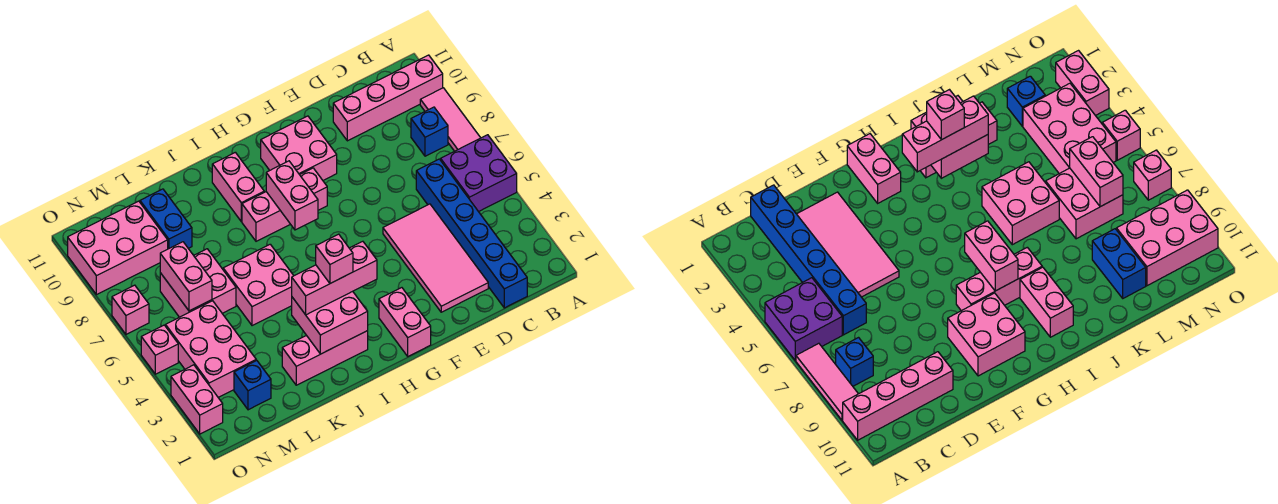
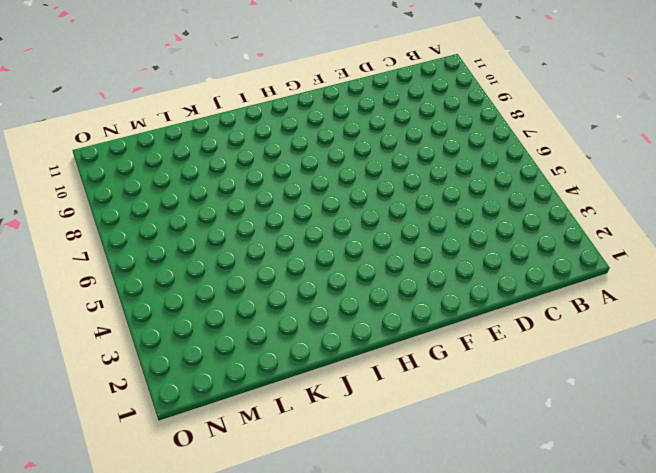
none -> purple brick A5:B6 level 1
none -> pink tile A7:A9 level 1
none -> pink brick A10:D10 level 1

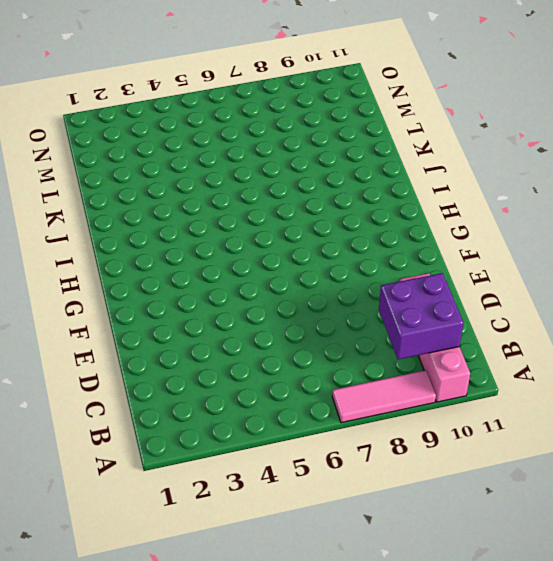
purple brick B9:C10 level 2 -> purple brick A5:B6 level 1
none -> blue brick B8 level 1
none -> blue brick C1:C6 level 1
none -> pink tile D2:E5 level 1

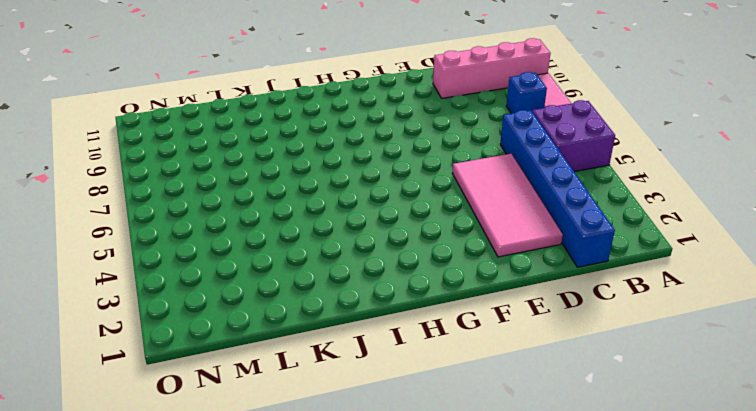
none -> pink brick F9:G10 level 1
none -> pink brick G1:G2 level 1
none -> pink brick G8:I8 level 1

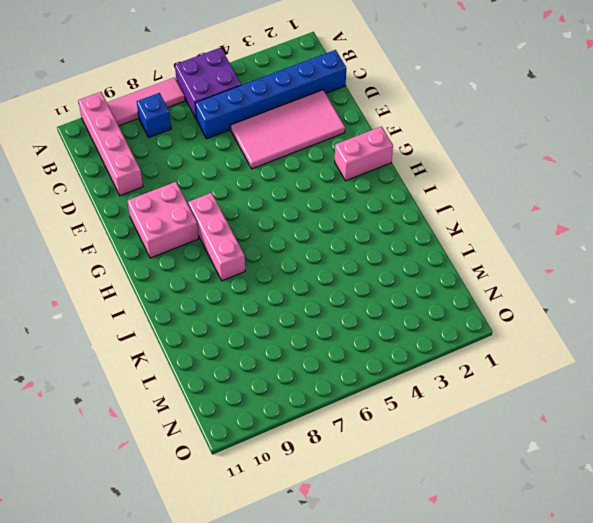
none -> pink brick I2:K2 level 1
none -> pink brick I9:I10 level 1
none -> pink brick J5:K6 level 1

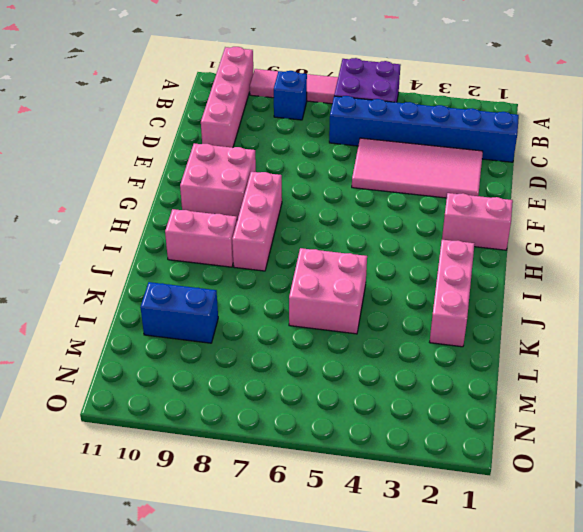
none -> pink brick L6:M7 level 1
none -> blue brick M2 level 1
none -> pink brick M3:N5 level 1

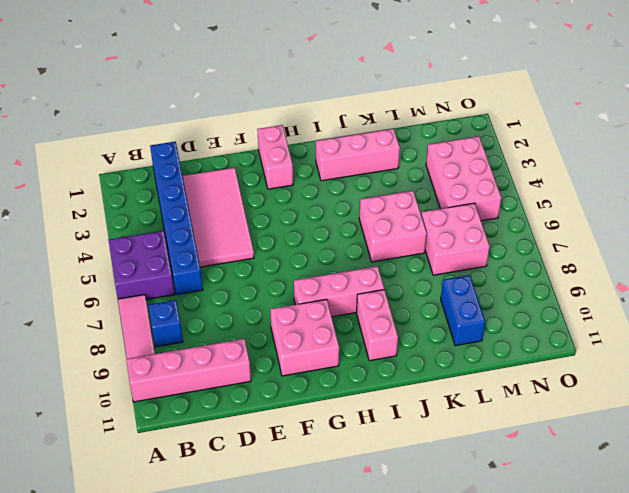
none -> blue brick M2 level 1
none -> pink brick M9:O10 level 1
none -> pink brick O2:O3 level 1

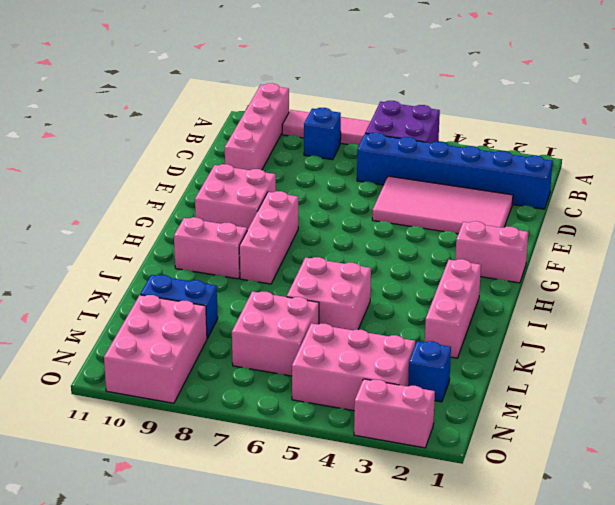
none -> pink brick O5 level 1
none -> pink brick O7 level 1
none -> pink brick H7:H8 level 2

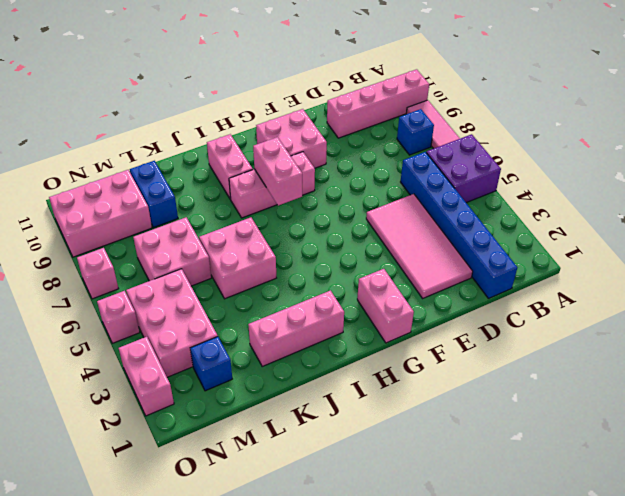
none -> pink brick I2:J3 level 2
none -> pink brick M6:M7 level 2
none -> pink brick H3:J3 level 3

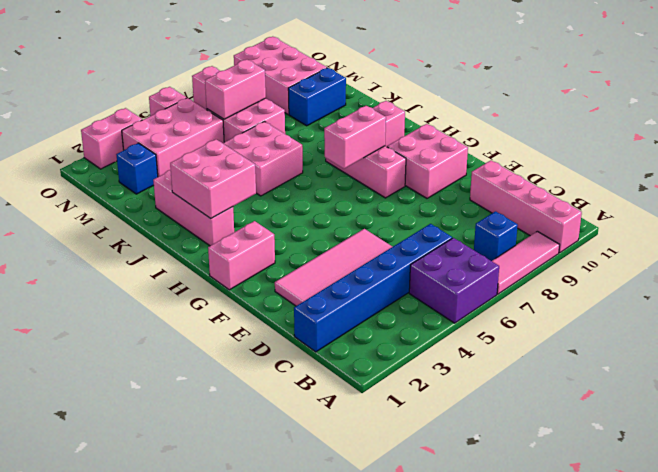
none -> pink brick H3:J3 level 3
none -> pink brick I3 level 4

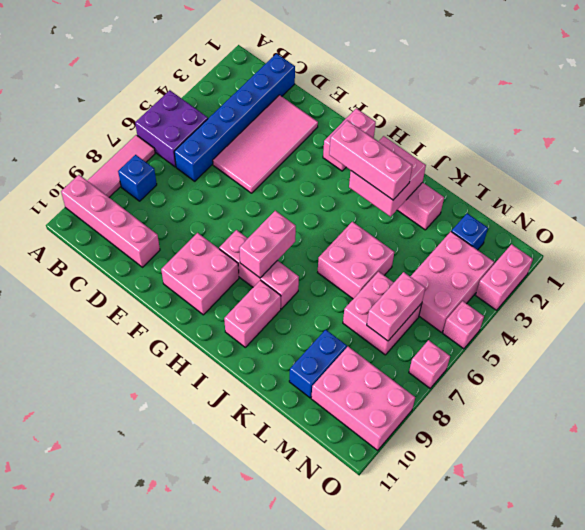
none -> pink brick I3 level 4

